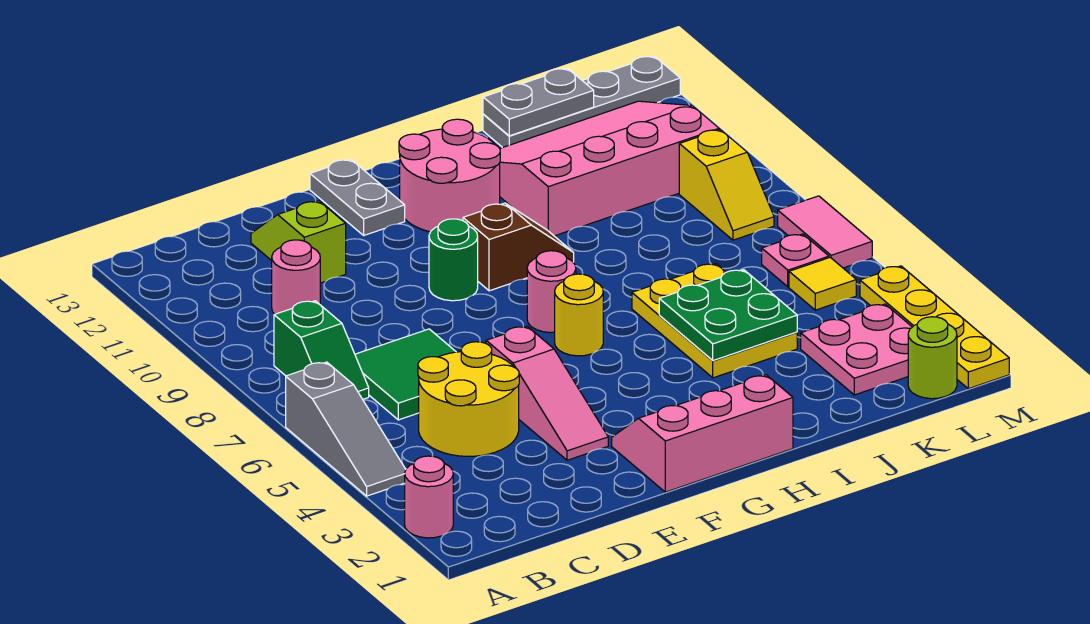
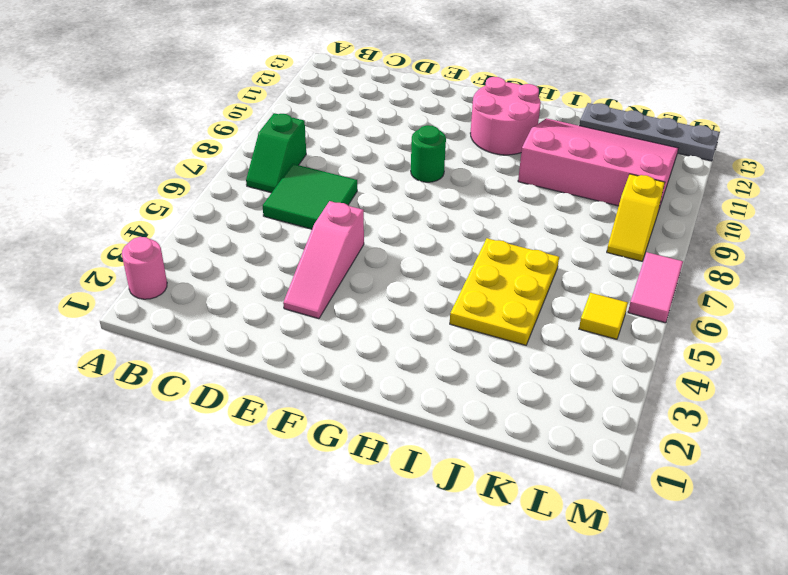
none -> grey slope A4:A6 level 1 top 6
none -> yellow round brick C4:D5 level 1
none -> pink round brick C10 level 1

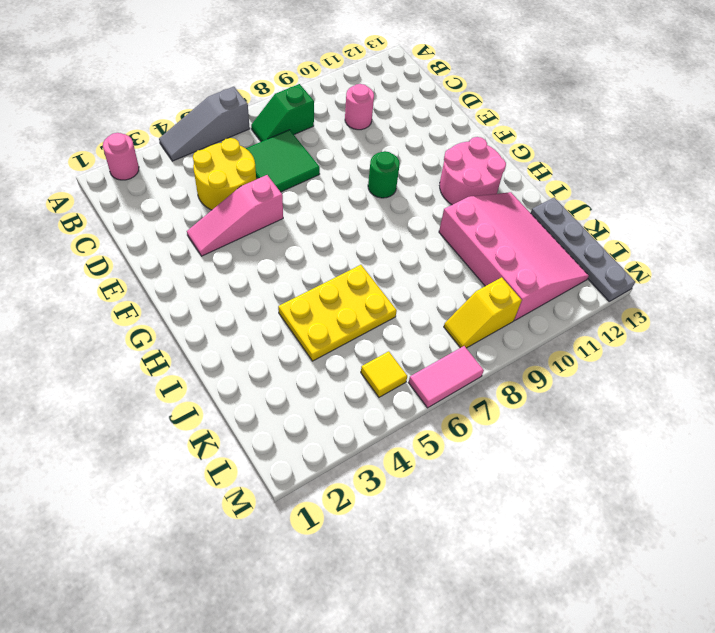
none -> lime slope D11:D12 level 1 top 11
none -> pink slope F1:H2 level 1 top 1
none -> grey plate F12:F13 level 1

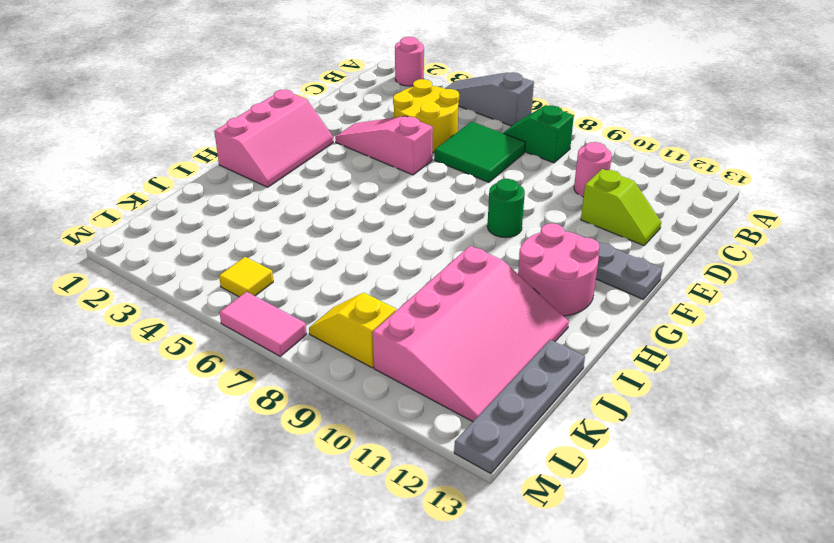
none -> yellow round brick G6 level 1
none -> pink round brick G7 level 1
none -> brown slope G9:H9 level 1 top G

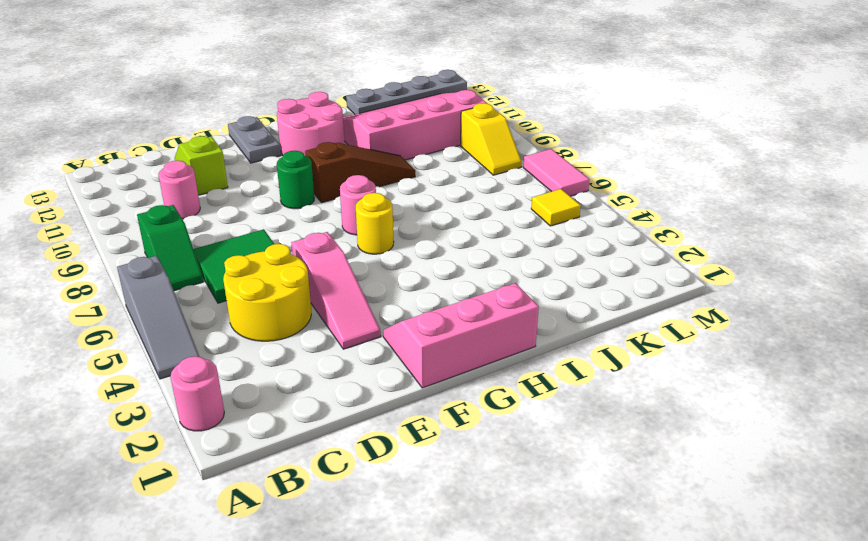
brown slope G9:I9 level 1 top G -> brown slope G9:H9 level 1 top G
none -> yellow plate I4:J6 level 1
none -> pink plate K2:L3 level 1
none -> lime round brick L1 level 1

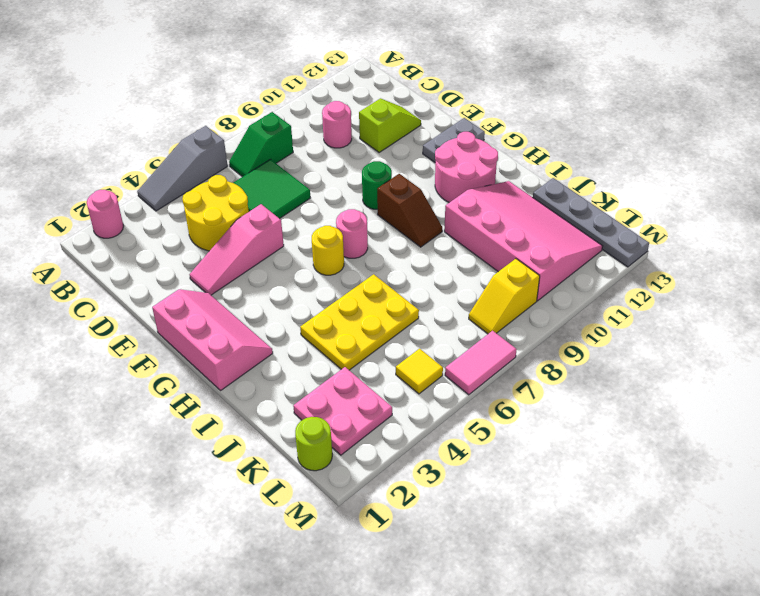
none -> pink plate L6 level 1
none -> yellow plate M1:M4 level 1
none -> green plate I4:J5 level 2

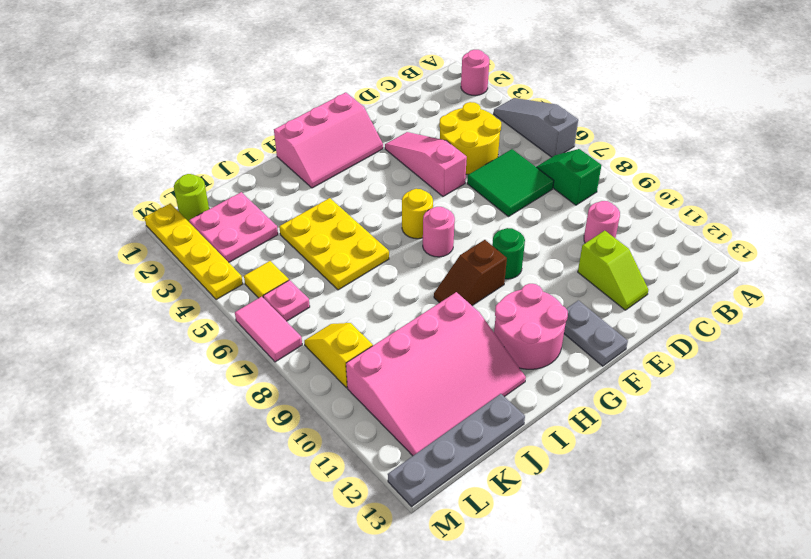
none -> green plate I4:J5 level 2
none -> grey plate J13:K13 level 2

